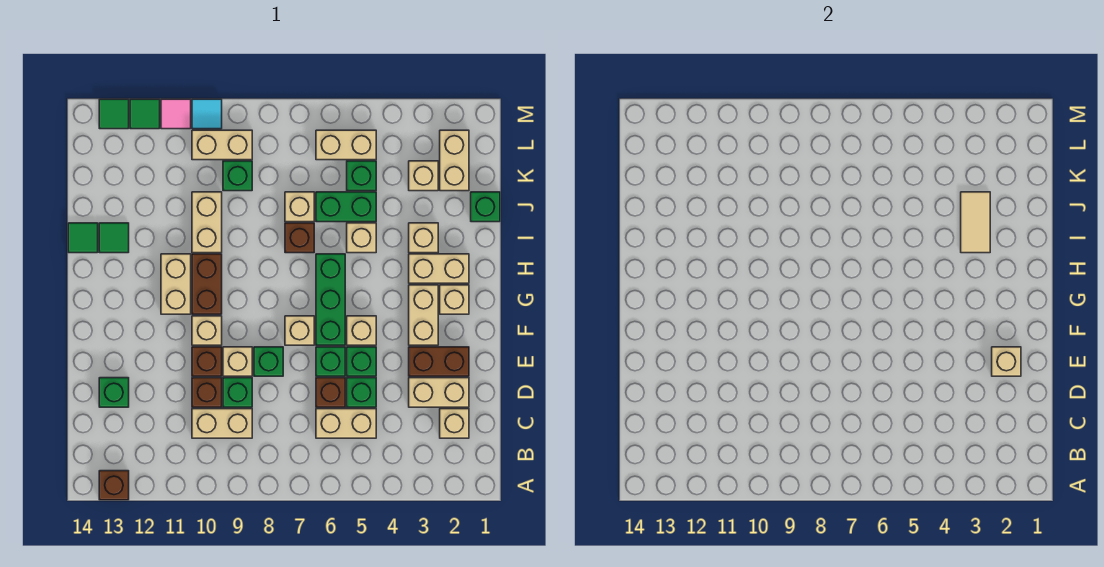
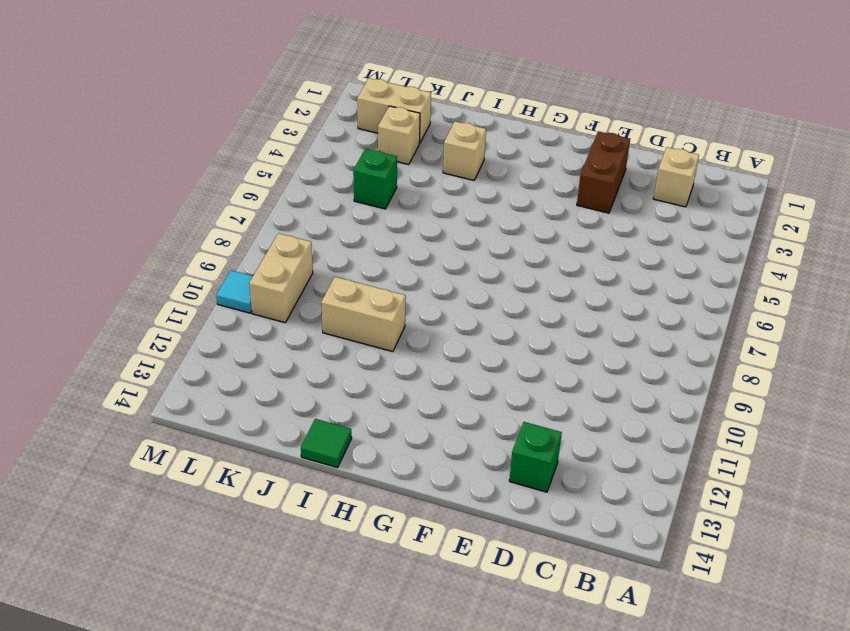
none -> brown brick A13 level 1
none -> tan brick C5:C6 level 1
none -> tan brick C9:C10 level 1
none -> tan brick D2:D3 level 1

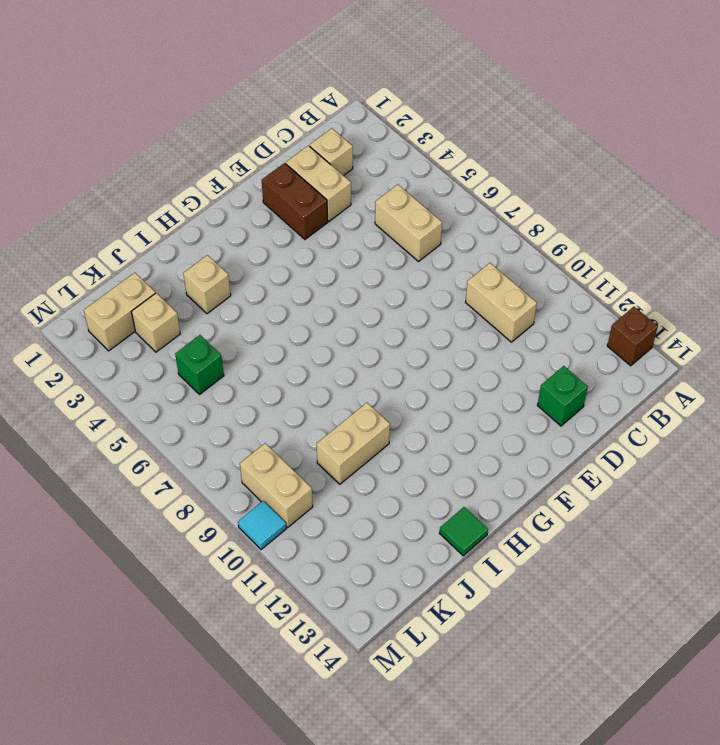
none -> green brick D5 level 1
none -> brown brick D6 level 1
none -> green brick D9 level 1
none -> brown brick D10 level 1

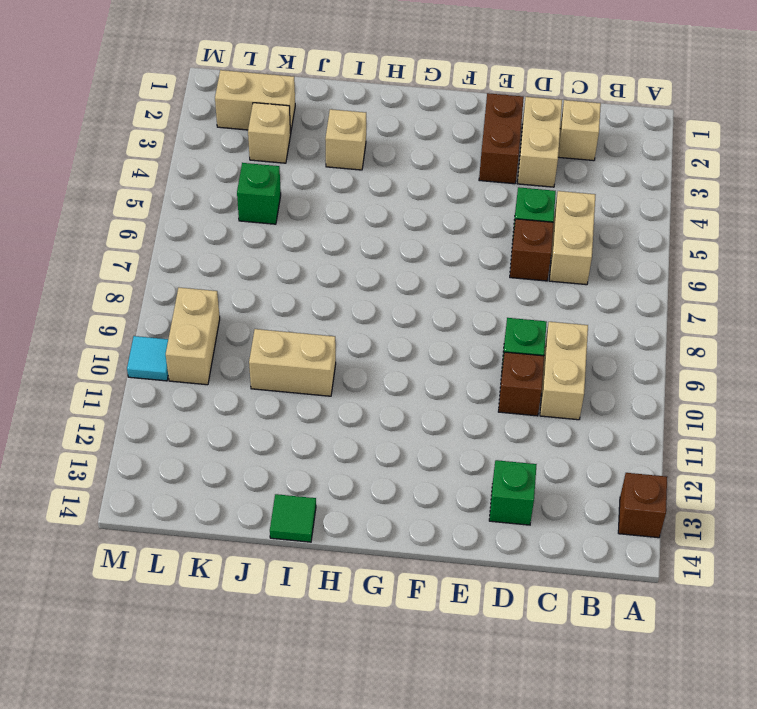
none -> green brick E5 level 1
none -> green brick E6 level 1
none -> green brick E8 level 1
none -> tan brick E9 level 1

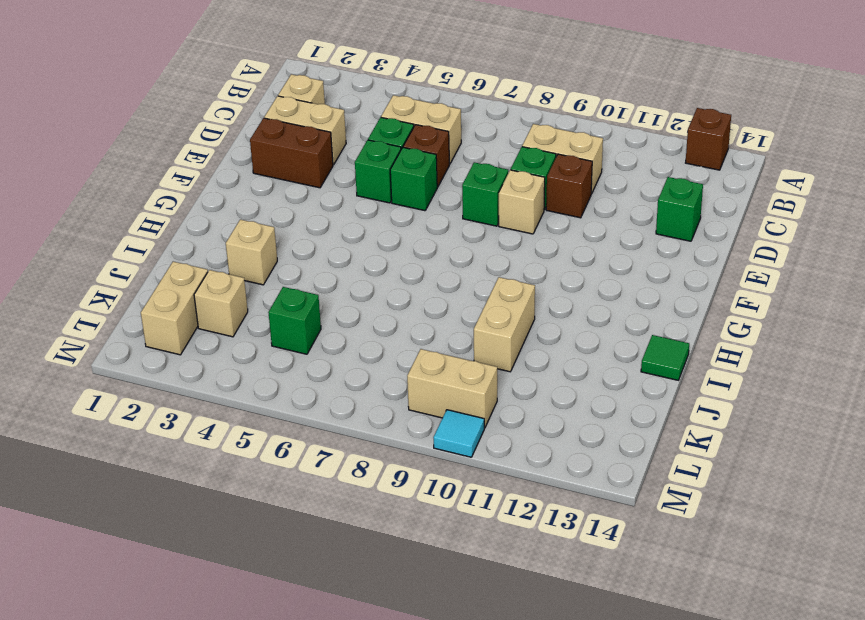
none -> brown brick E10 level 1
none -> tan brick F3:G3 level 1
none -> tan brick F5 level 1
none -> green brick F6:H6 level 1

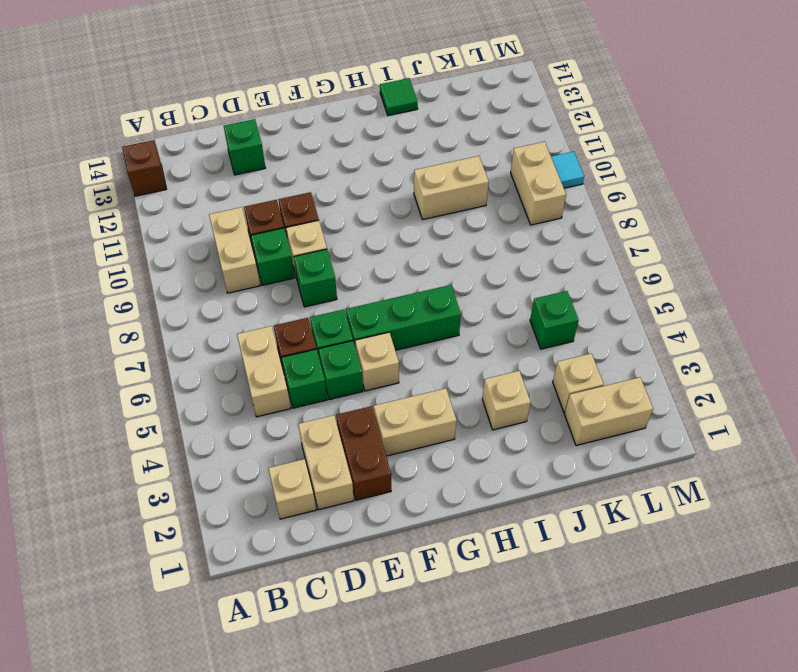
none -> tan brick F7 level 1
none -> tan brick F10 level 1
none -> tan brick G2 level 1
none -> brown brick G10:H10 level 1

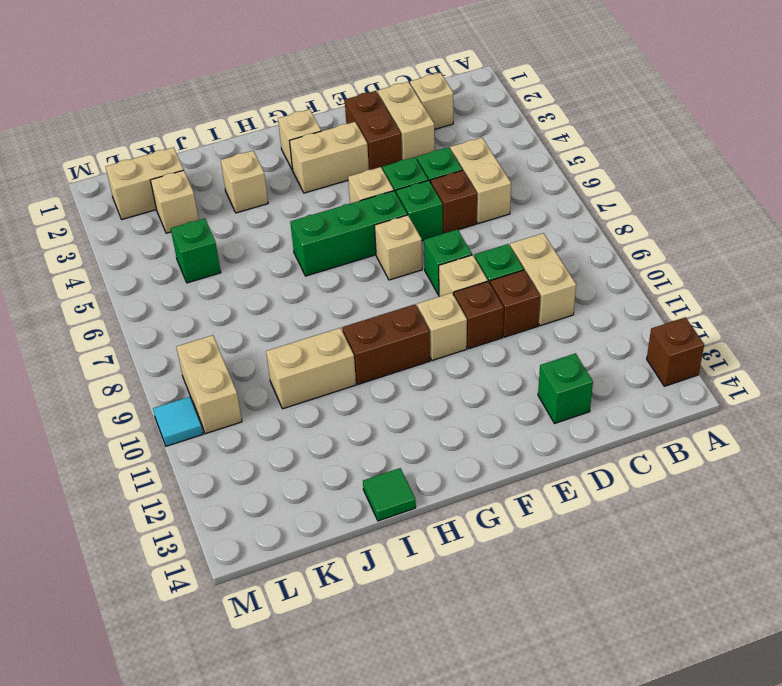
none -> tan brick G11:H11 level 1
none -> tan brick H2:H3 level 1
none -> tan brick I5 level 1
none -> brown brick I7 level 1

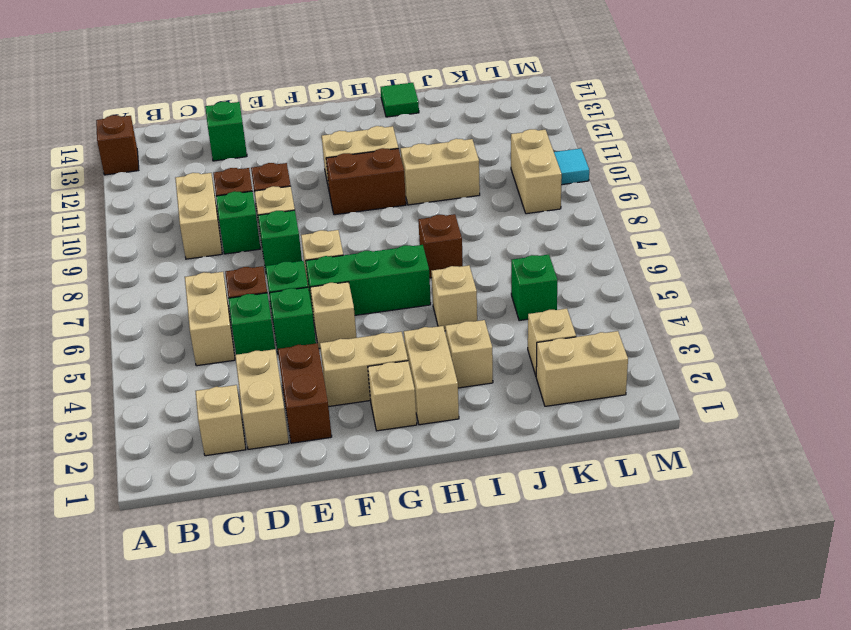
none -> tan brick F10 level 1
none -> green tile I13 level 1
none -> green brick J1 level 1
none -> green brick J5:J6 level 1

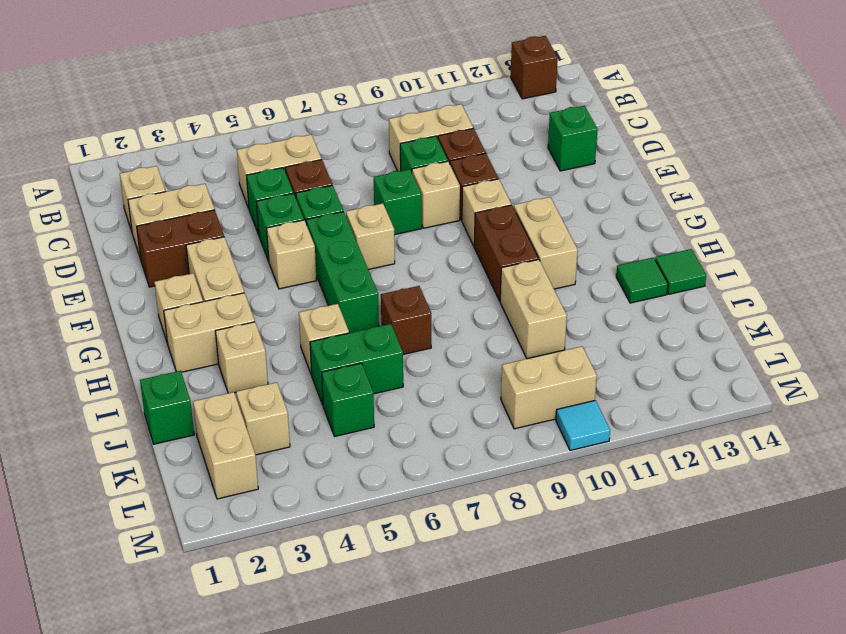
none -> tan brick J7 level 1
none -> green brick K9 level 1
none -> tan brick L5:L6 level 1
none -> pink tile M11 level 1

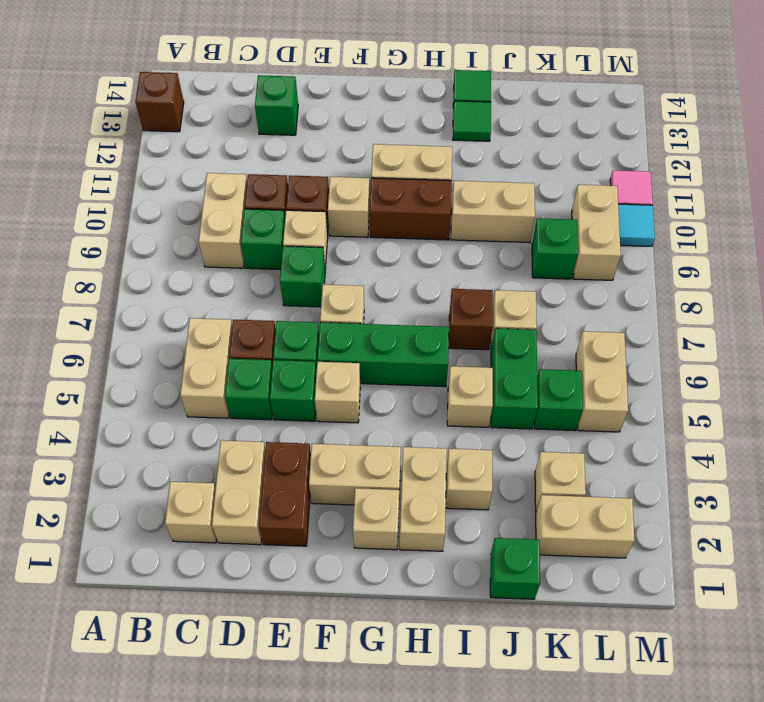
none -> green tile M12 level 1
none -> green tile M13 level 1
none -> tan brick E2 level 2
none -> tan tile I3:J3 level 2

